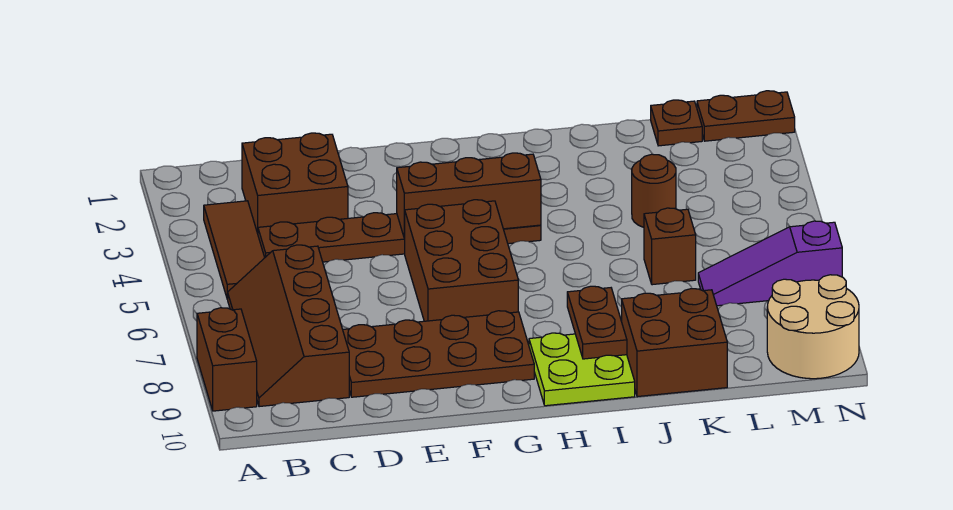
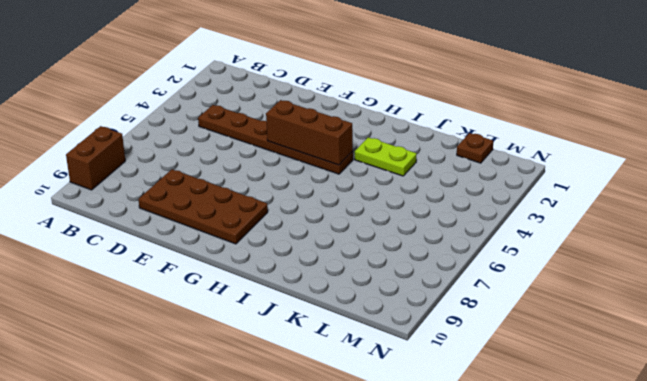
lime plate I3:J3 level 1 -> none
none -> brown tile B3:B5 level 1
none -> brown slope B6:C9 level 1 top C
none -> brown brick C2:D3 level 1

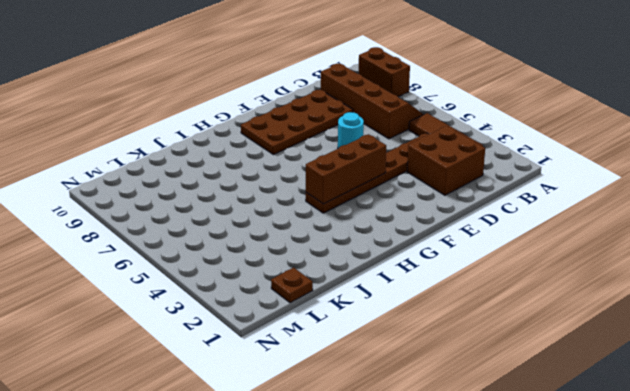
cyan round brick E6 level 1 -> none
none -> brown brick F5:G7 level 1
none -> lime plate H9:I10 level 1
none -> brown brick J9:K10 level 1

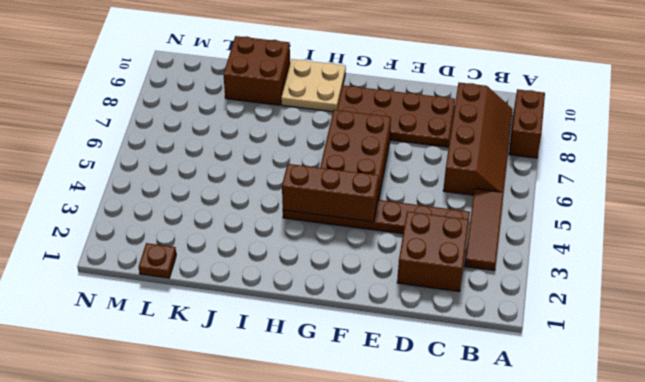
tan plate H9:I10 level 1 -> lime plate H9:I10 level 1
none -> brown round brick K4 level 1
none -> brown brick K6 level 1
none -> purple slope L7:N7 level 1 top N

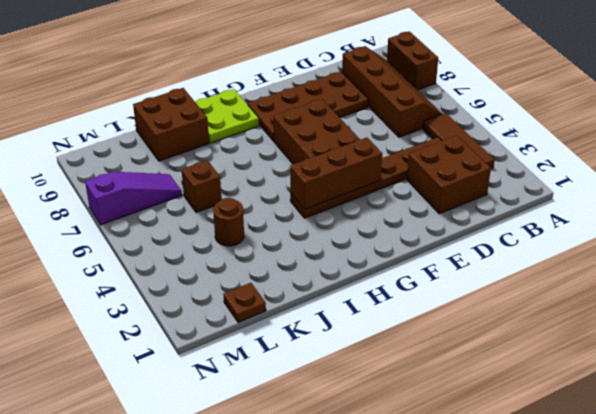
none -> brown plate M1:N1 level 1
none -> tan round brick M9:N10 level 1
none -> brown plate I8:I9 level 2

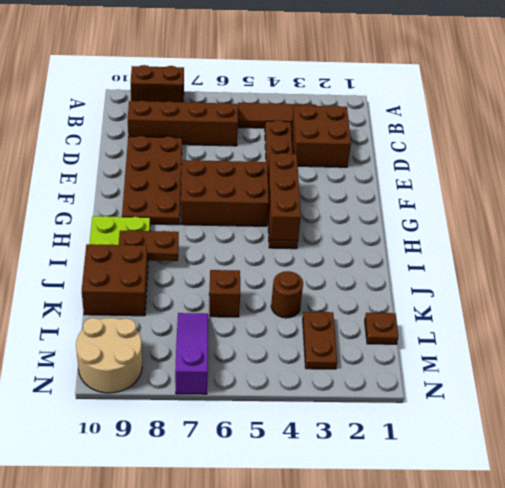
brown plate L3:M3 level 1 -> brown plate M1:N1 level 1

